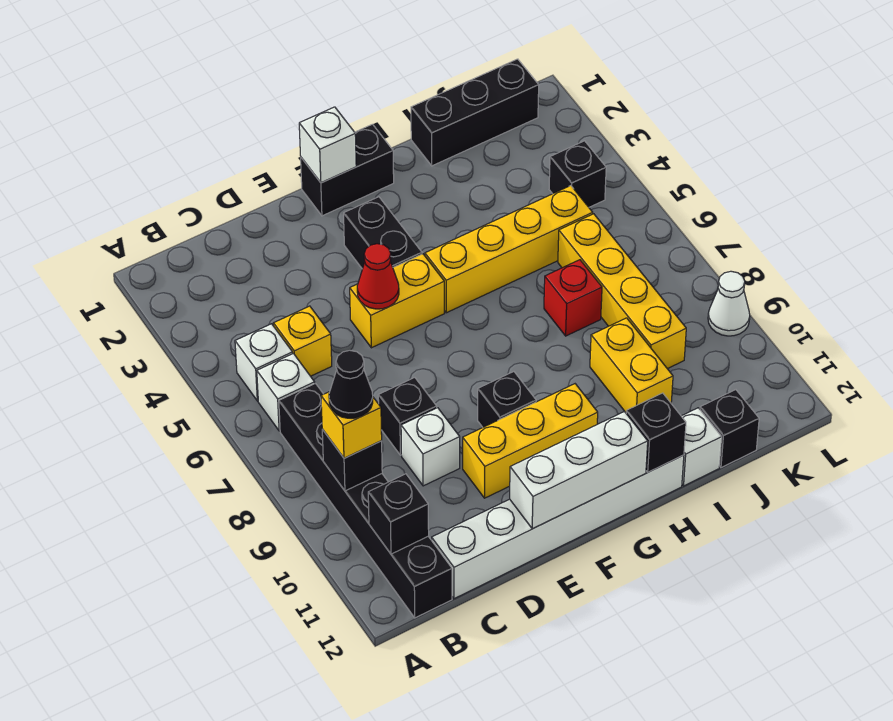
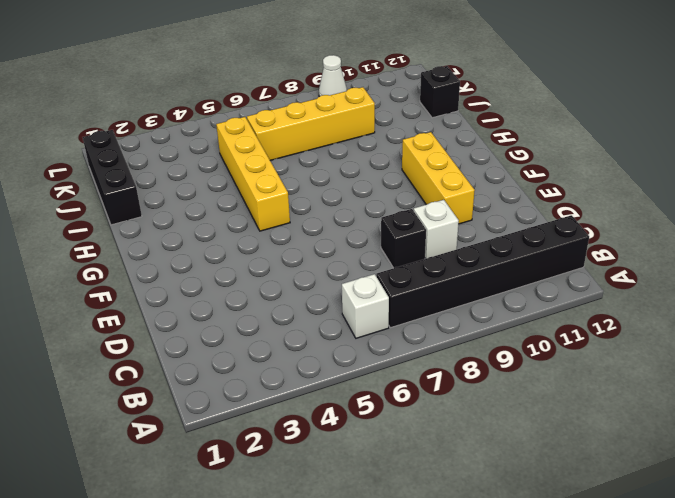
none -> white brick B5 level 1
none -> yellow brick C5 level 1
none -> white brick C12:H12 level 1

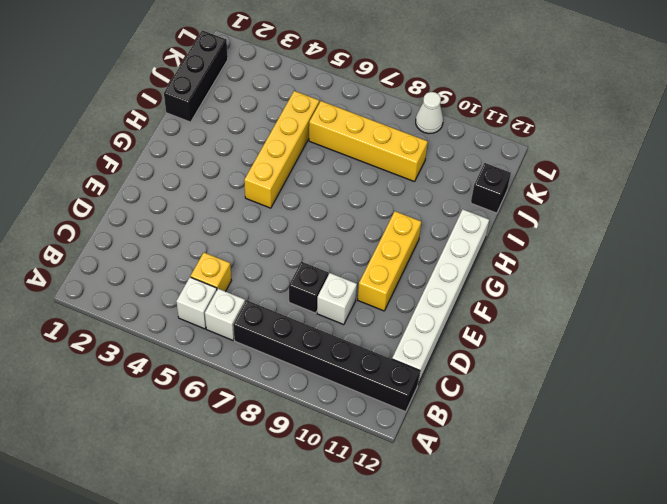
none -> yellow brick E5:F5 level 1
none -> black brick F1:G1 level 1
none -> black brick F3:F4 level 1

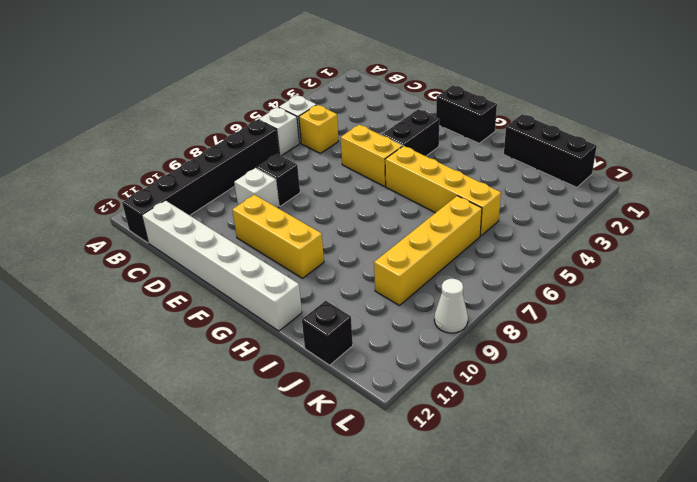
none -> black brick F9 level 1
none -> red brick I7 level 1
none -> yellow brick I9:I10 level 1

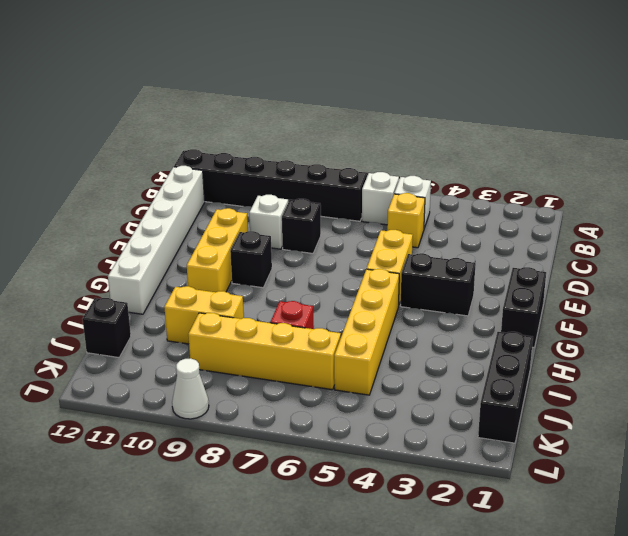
none -> white brick I12 level 1
none -> black brick K4 level 1
none -> black brick B9 level 2

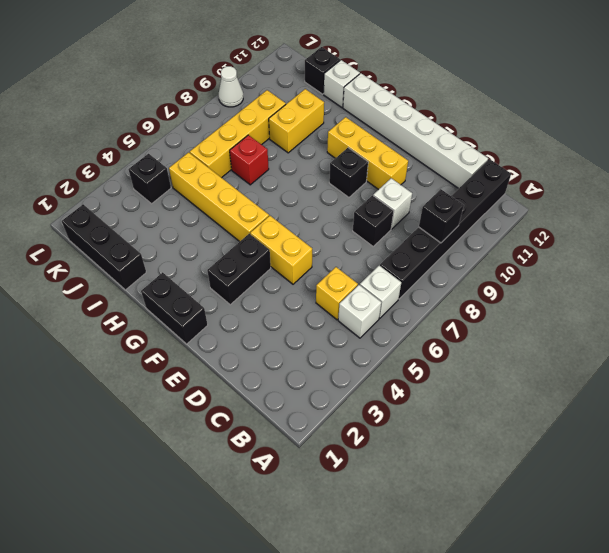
none -> black brick B11 level 2
none -> red cone E5 level 2
none -> white brick E12:G12 level 2

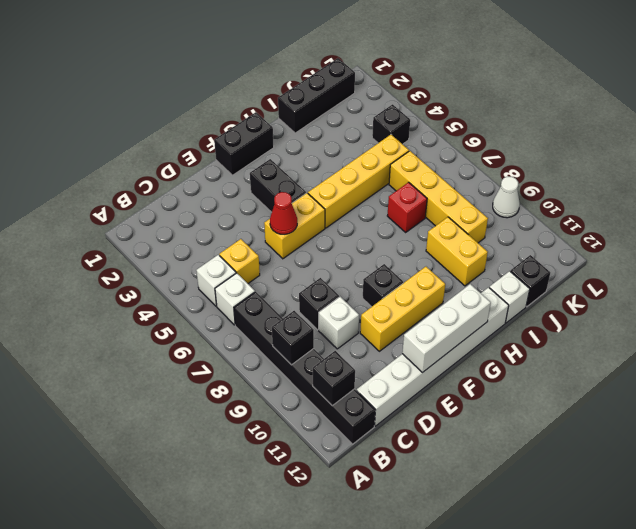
none -> white brick F1 level 2
none -> black brick H12 level 2
none -> yellow brick B9 level 3

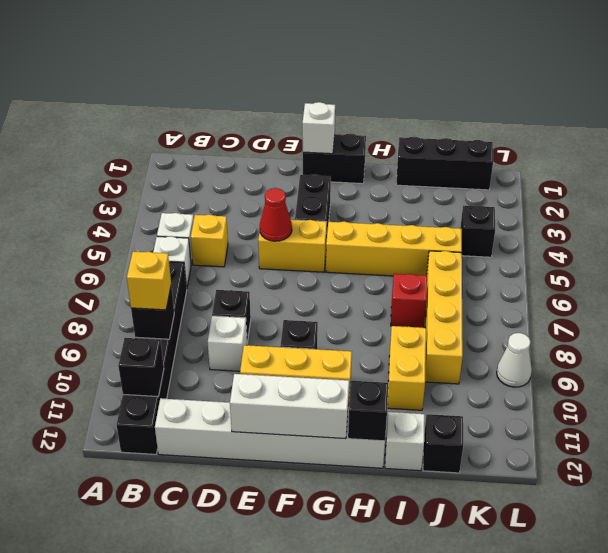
none -> black cone B9 level 4

